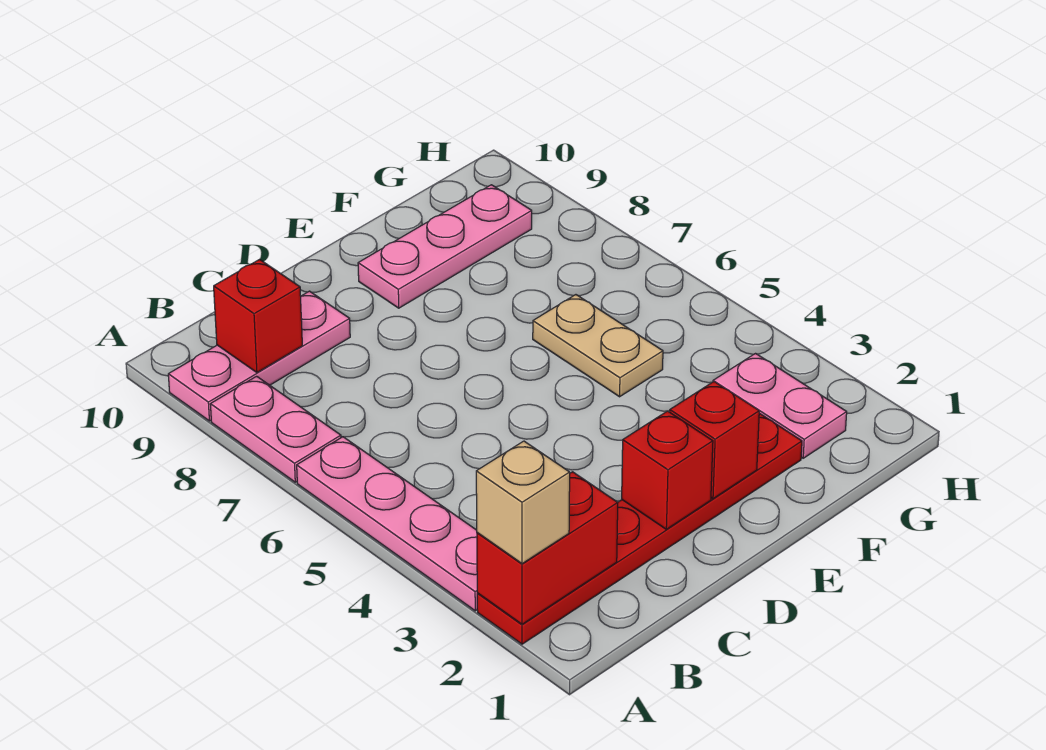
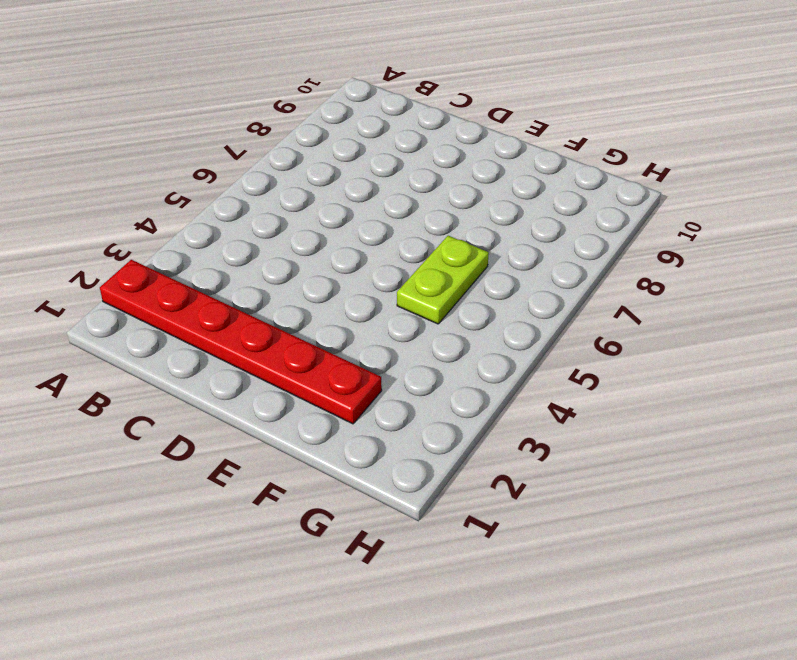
lime plate F5:F6 level 1 -> tan plate F5:F6 level 1
none -> pink plate A3:A6 level 1
none -> pink plate A7:A8 level 1
none -> pink plate A9:C9 level 1

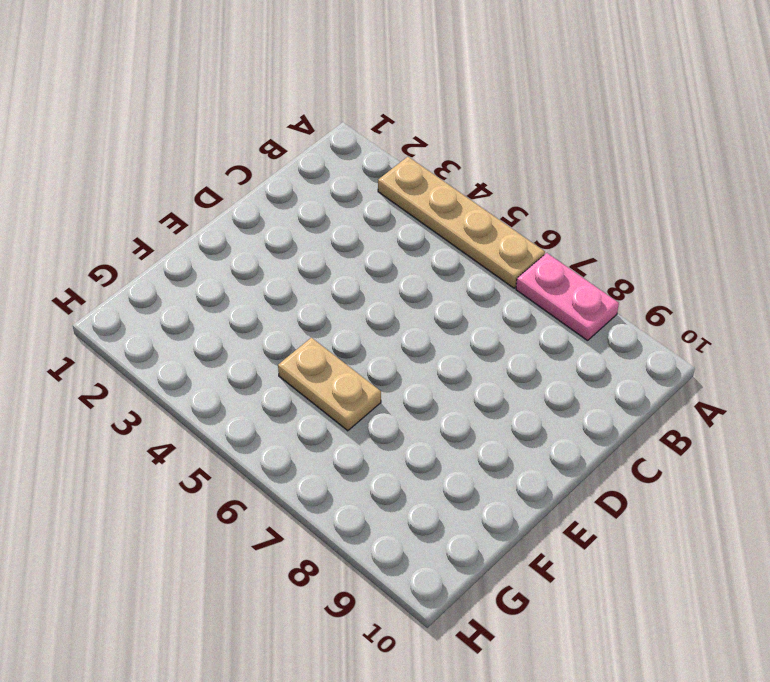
tan plate A3:A6 level 1 -> pink plate A3:A6 level 1
none -> red plate A2:F2 level 1
none -> pink plate A9:C9 level 1
none -> pink plate E9:G9 level 1

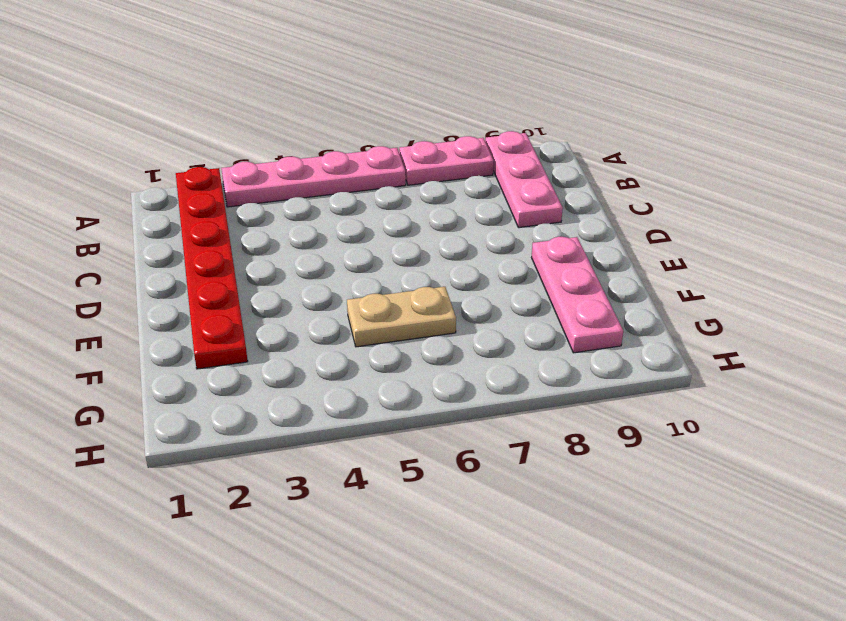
none -> pink plate G2:G3 level 1
none -> red brick A2:B2 level 2
none -> red brick B9 level 2

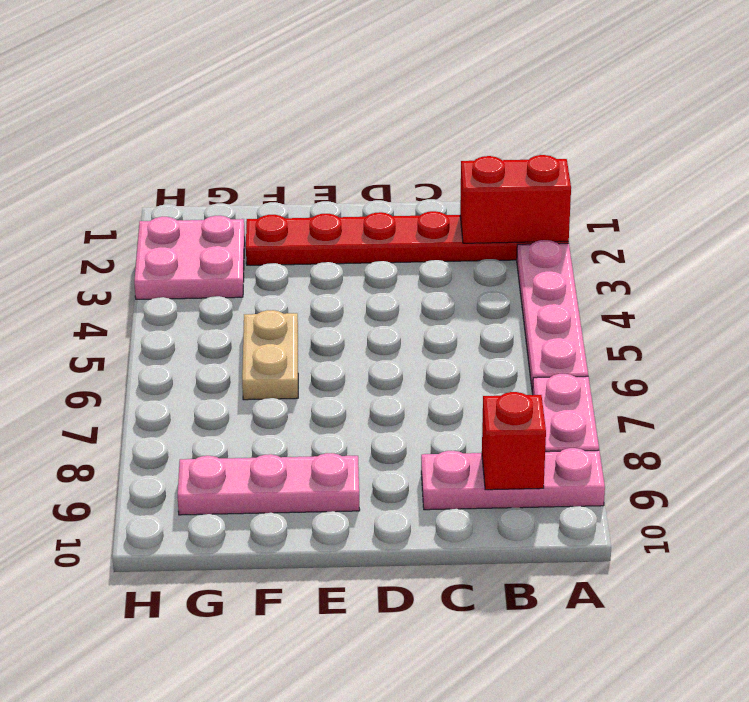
pink plate G2:H3 level 1 -> pink plate G2:G3 level 1
none -> red brick D2 level 2
none -> red brick E2 level 2
none -> tan brick A2 level 3

